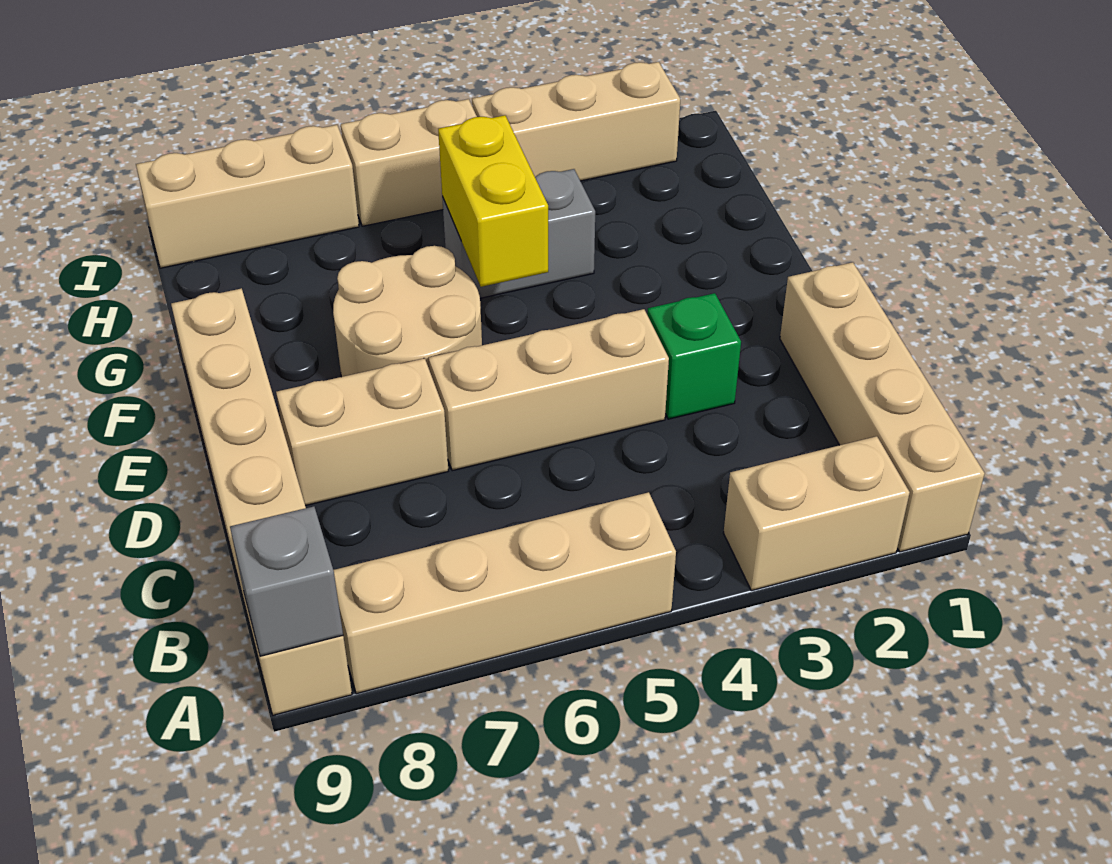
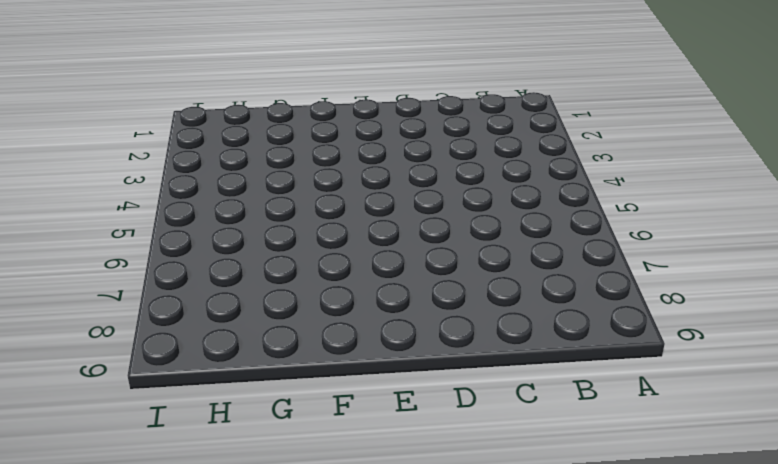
none -> tan brick A1:D1 level 1
none -> tan brick A2:A3 level 1
none -> tan brick A5:A8 level 1

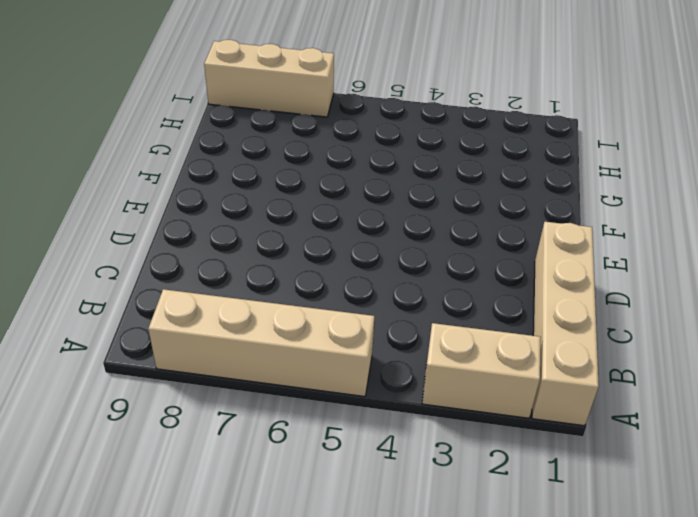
none -> tan brick A9:F9 level 1
none -> green brick D3 level 1
none -> tan brick D4:D6 level 1

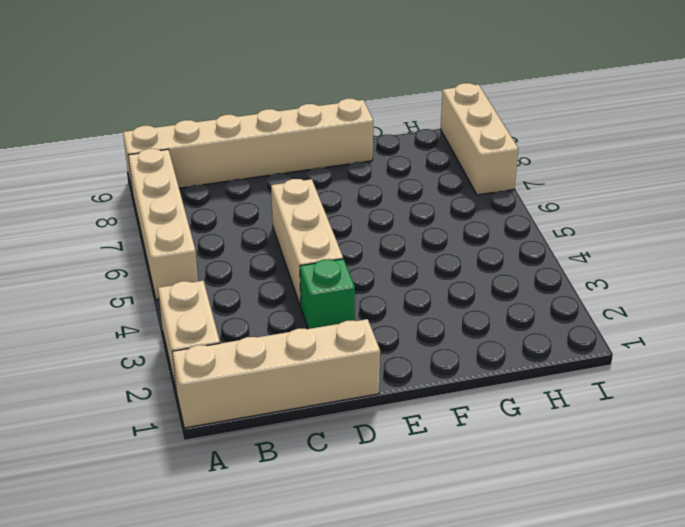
none -> tan brick D7:D8 level 1
none -> tan round brick E6:F7 level 1
none -> grey brick G4:G5 level 1

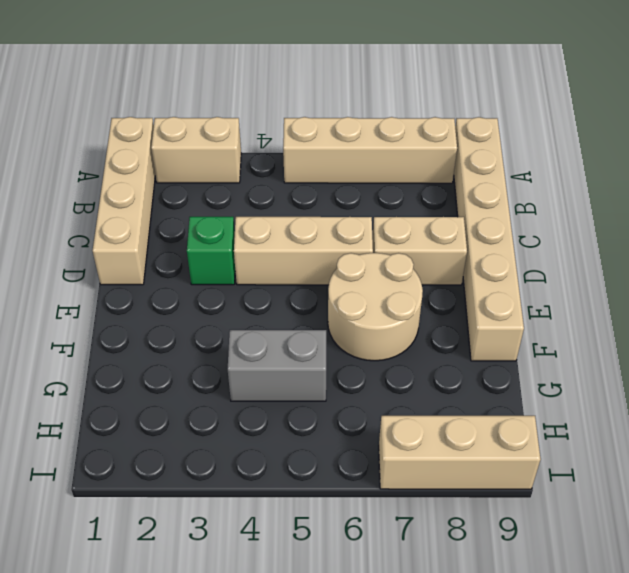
none -> tan brick I2:I4 level 1
none -> tan brick I5:I6 level 1
none -> grey brick A9 level 2

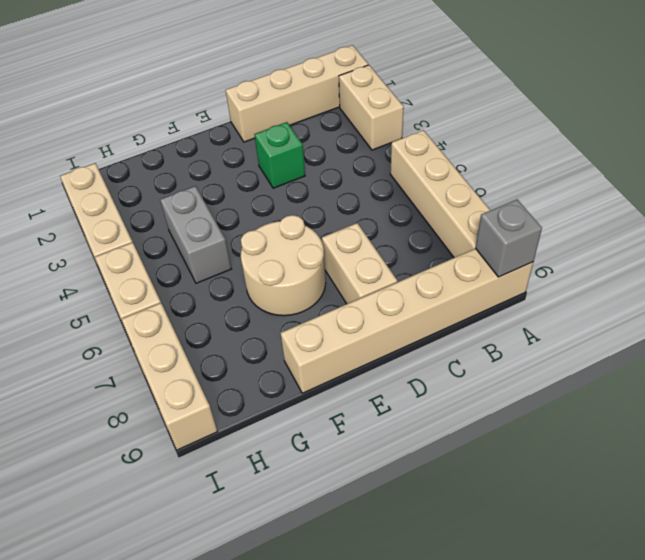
none -> tan brick D4:D6 level 1
none -> yellow brick F5:G5 level 2

